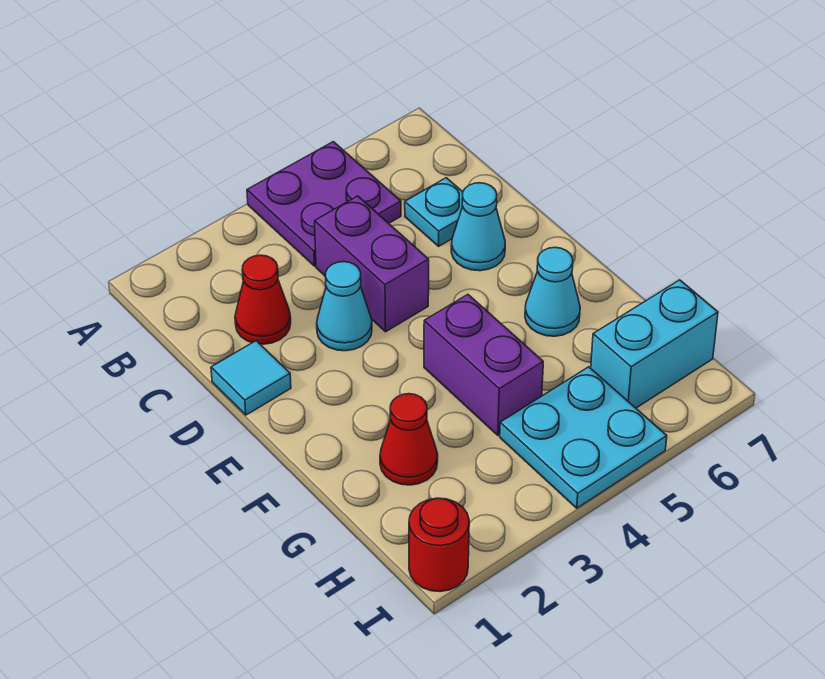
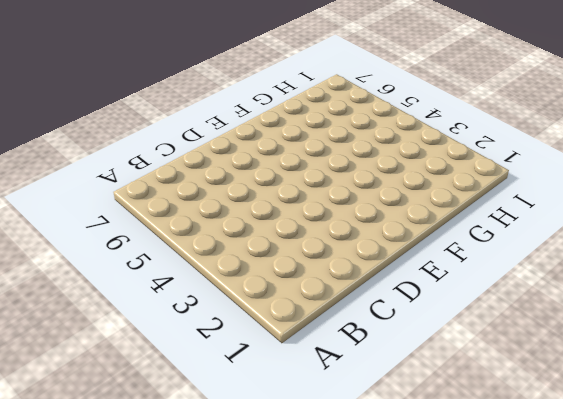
none -> purple plate A4:B5 level 1
none -> red cone C2 level 1
none -> purple brick C4:D4 level 1

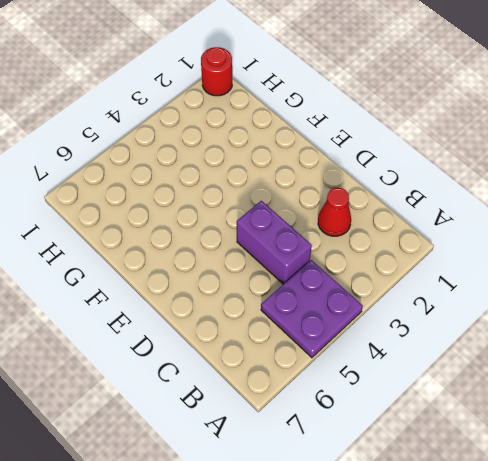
none -> cyan plate C6 level 1
none -> cyan tile D1 level 1
none -> cyan cone D3 level 1

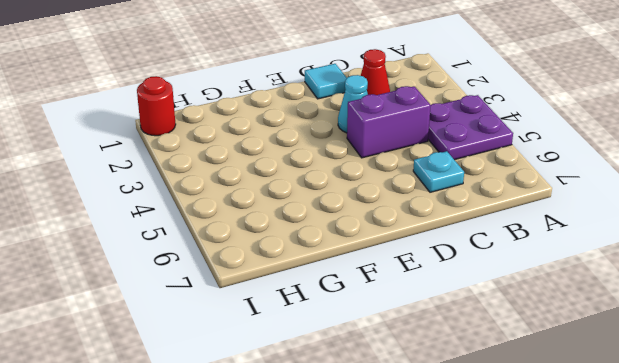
none -> cyan cone D6 level 1
none -> purple brick F4:G4 level 1
none -> cyan cone F6 level 1

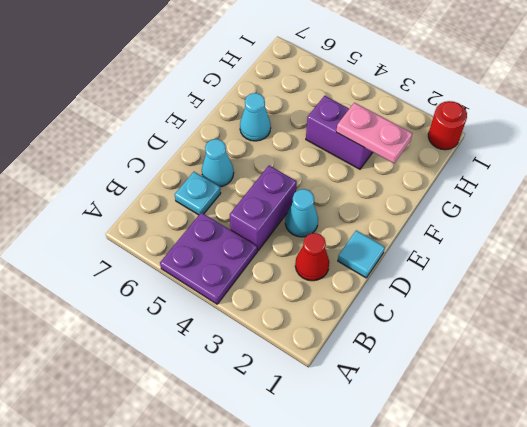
pink plate G2:G3 level 2 -> none
purple brick G3:G4 level 1 -> purple brick F4:G4 level 1
none -> red cone G2 level 1
none -> cyan plate H4:I5 level 1
none -> cyan brick H6:H7 level 1

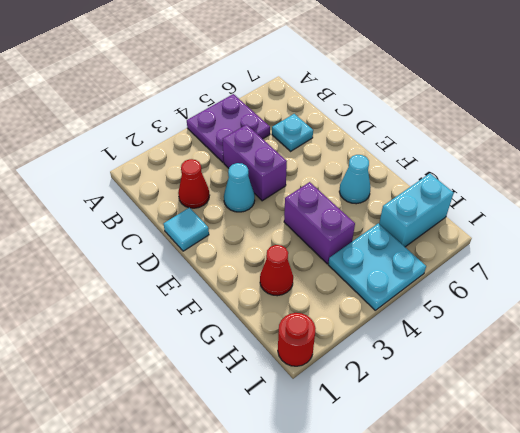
none -> cyan cone D6 level 1

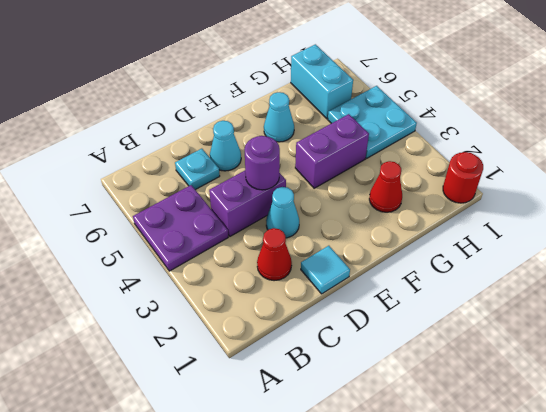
purple round brick D4 level 2 -> none

